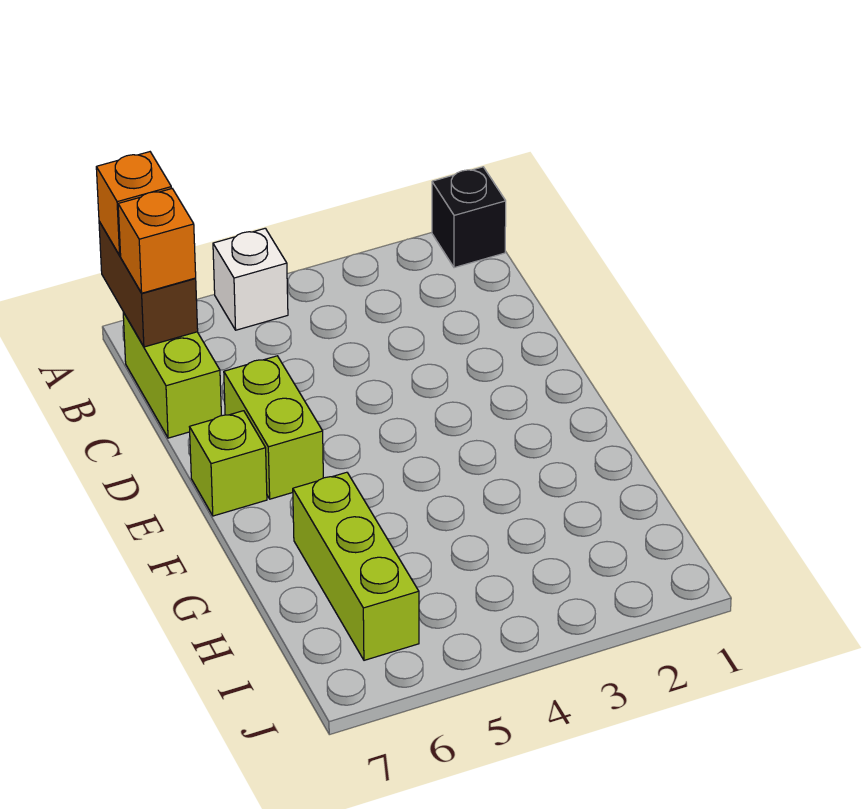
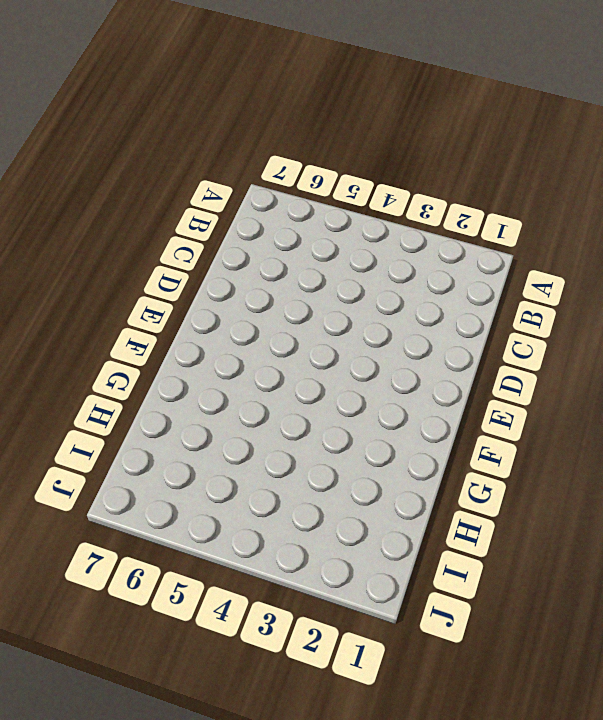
none -> black brick A1 level 1
none -> white brick A5 level 1

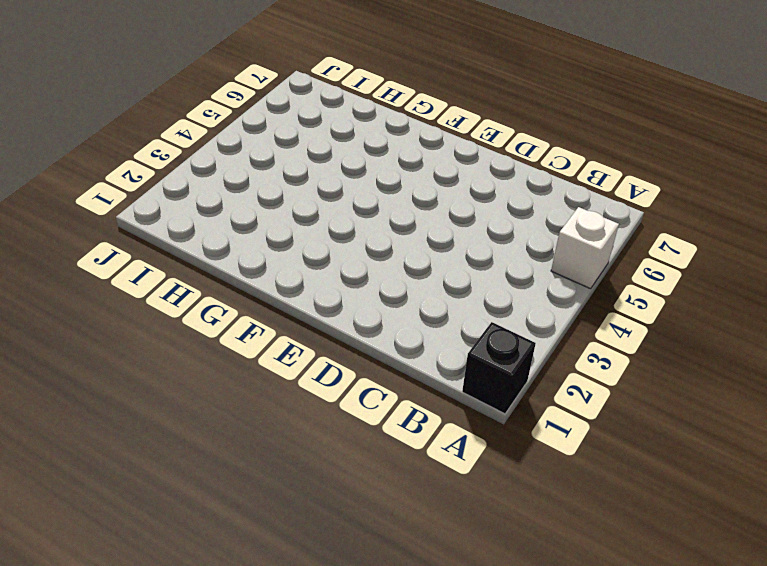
none -> lime brick B7:C7 level 1
none -> lime brick D6:E6 level 1

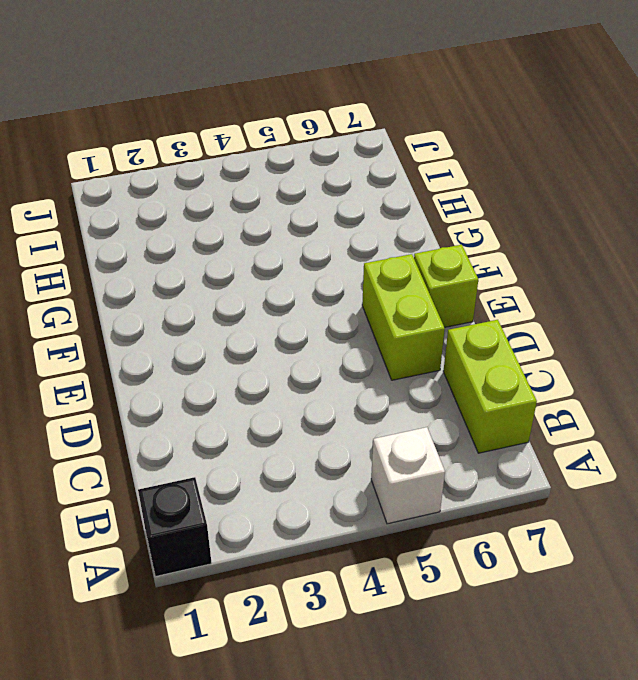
none -> lime brick G6:I6 level 1
none -> brown brick A7:B7 level 2

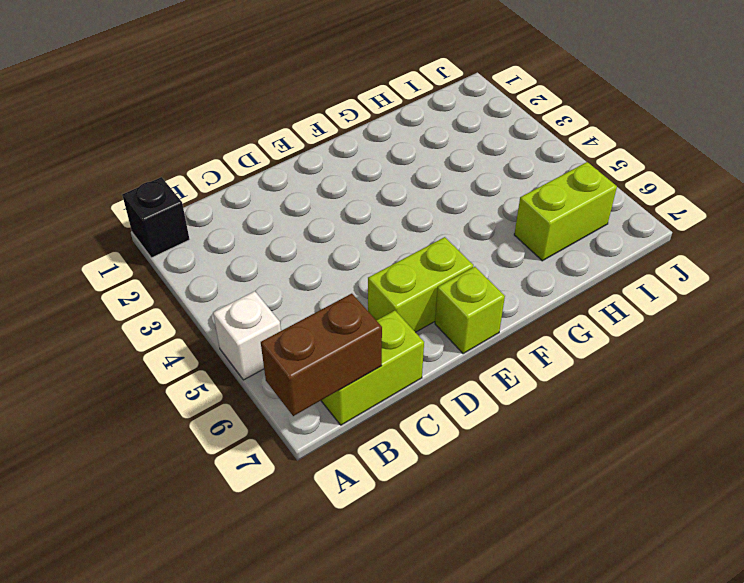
lime brick H6:I6 level 1 -> lime brick G6:I6 level 1
none -> orange brick A7 level 3
none -> orange brick B7 level 3

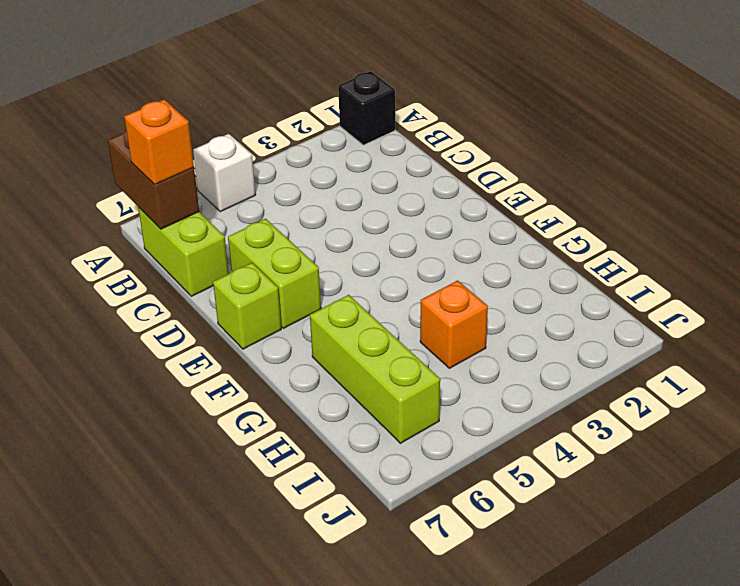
orange brick H4 level 1 -> orange brick A7 level 3

